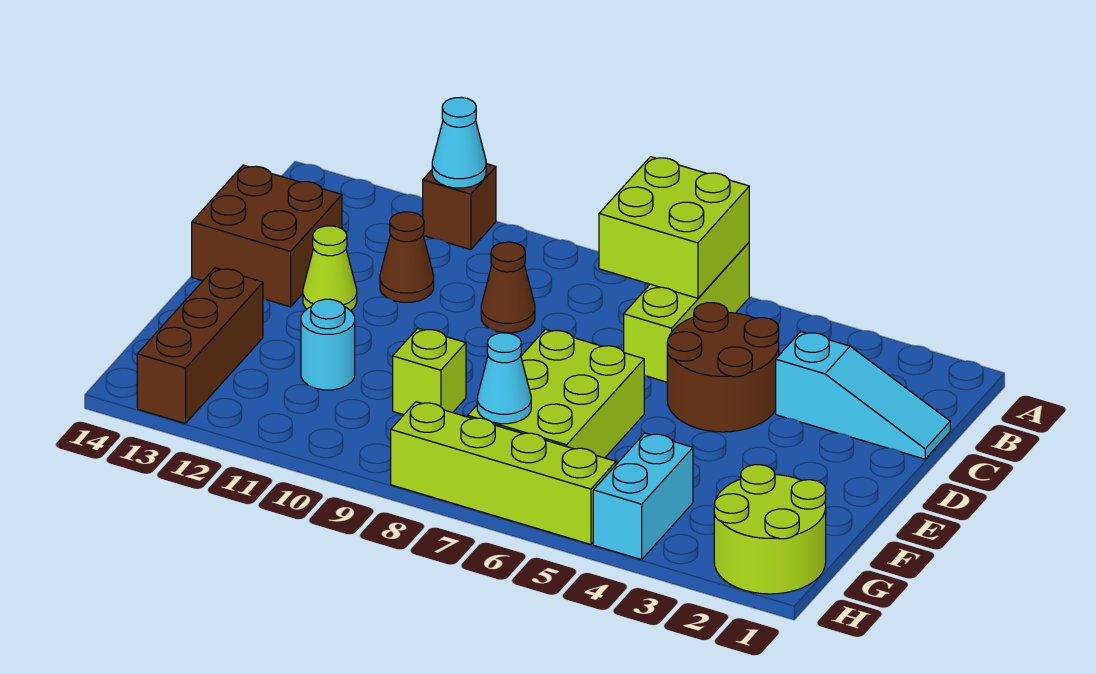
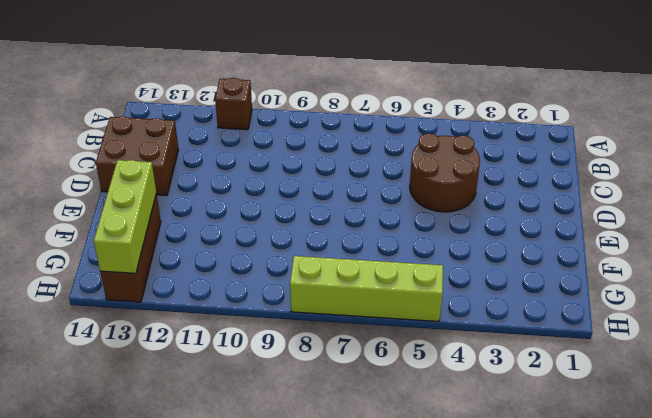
lime brick F13:H13 level 2 -> lime brick A6:C6 level 1
none -> cyan slope C1:C3 level 1 top 3
none -> brown cone C9 level 1
none -> brown cone C11 level 1

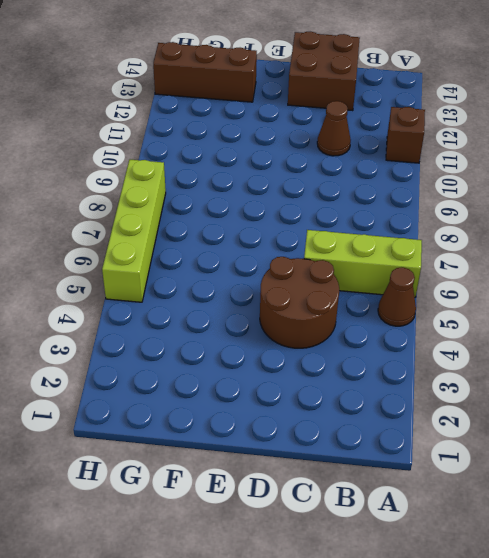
brown cone A5 level 1 -> brown cone C9 level 1
none -> cyan slope C1:C3 level 1 top 3
none -> lime cone D12 level 1
none -> lime brick E6:G7 level 1

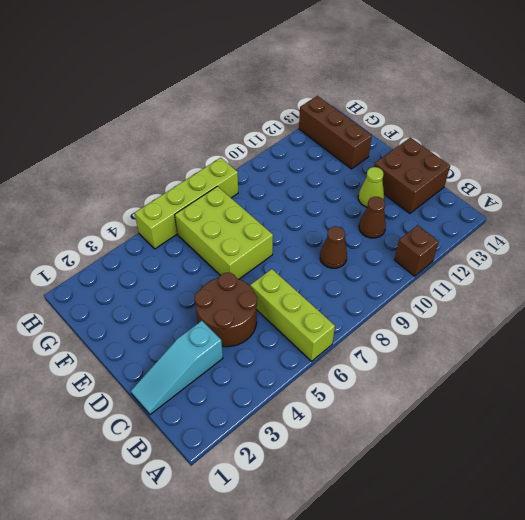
none -> lime brick F9 level 1
none -> cyan round brick F11 level 1
none -> lime round brick G1:H2 level 1

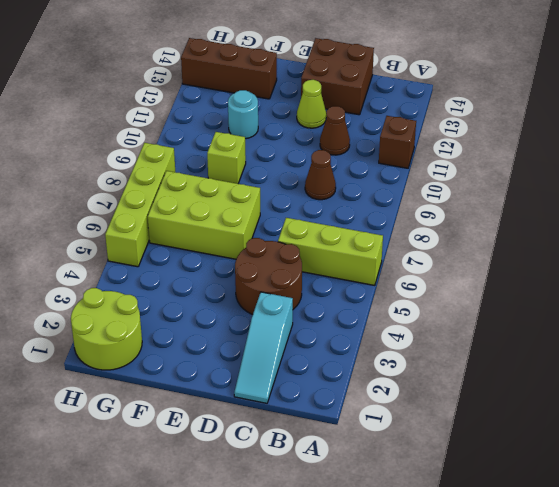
none -> cyan brick G4:H4 level 1
none -> lime brick A6:B7 level 2
none -> cyan cone A11 level 2

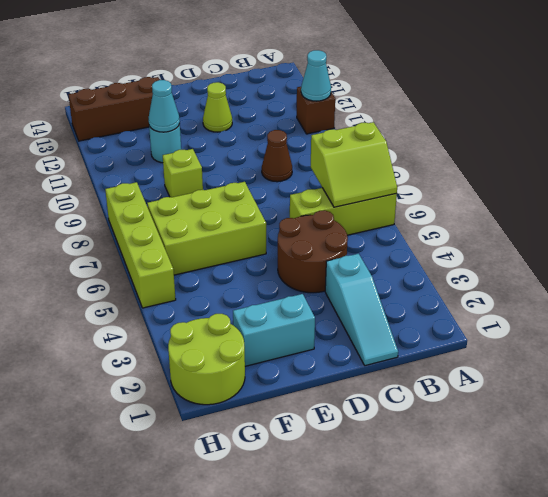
lime slope A6:B7 level 2 top 7 -> lime brick A6:B7 level 2
cyan brick E2:F2 level 1 -> cyan brick G4:H4 level 1
cyan cone F11 level 2 -> cyan cone G7 level 2
none -> brown cone C11 level 1
none -> brown brick C13:D14 level 1

